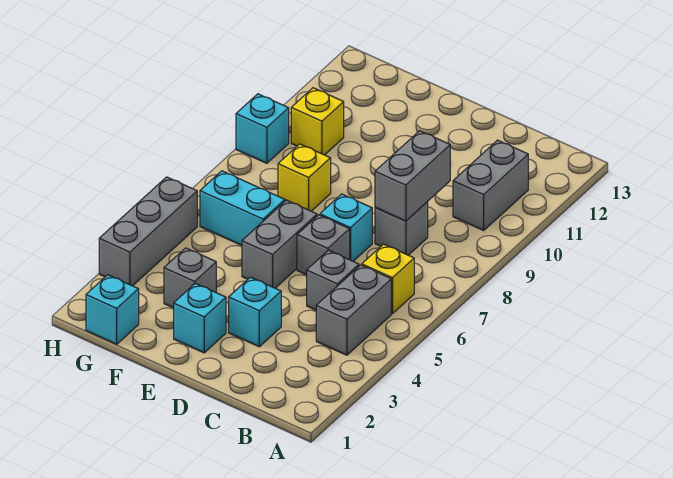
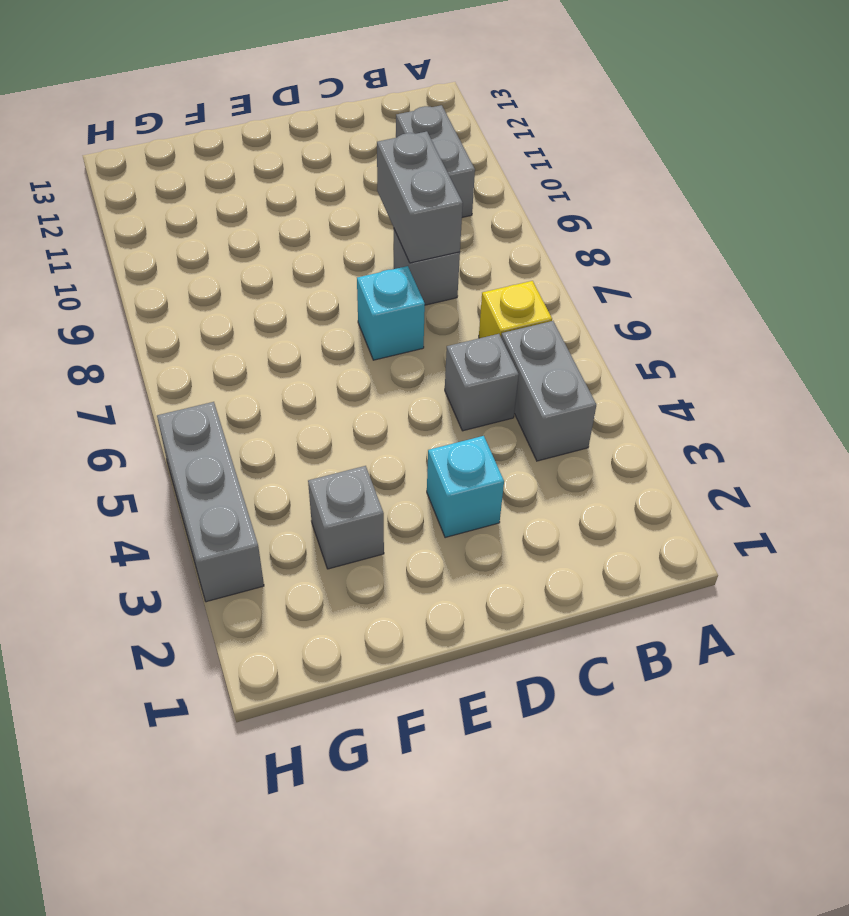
none -> grey brick D6 level 1
none -> cyan brick E2 level 1
none -> grey brick E5:E6 level 1

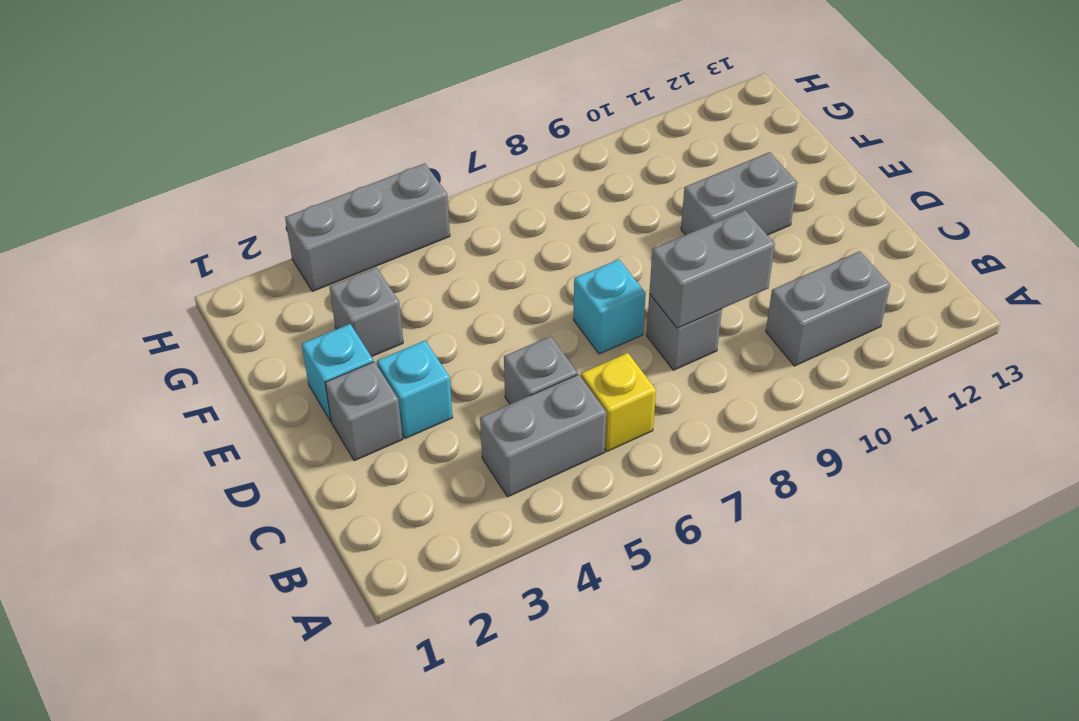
grey brick D2 level 1 -> grey brick D6 level 1
grey brick E10:E11 level 1 -> grey brick E5:E6 level 1
none -> cyan brick F6:G6 level 1
none -> yellow brick F8 level 1
none -> cyan brick G1 level 1

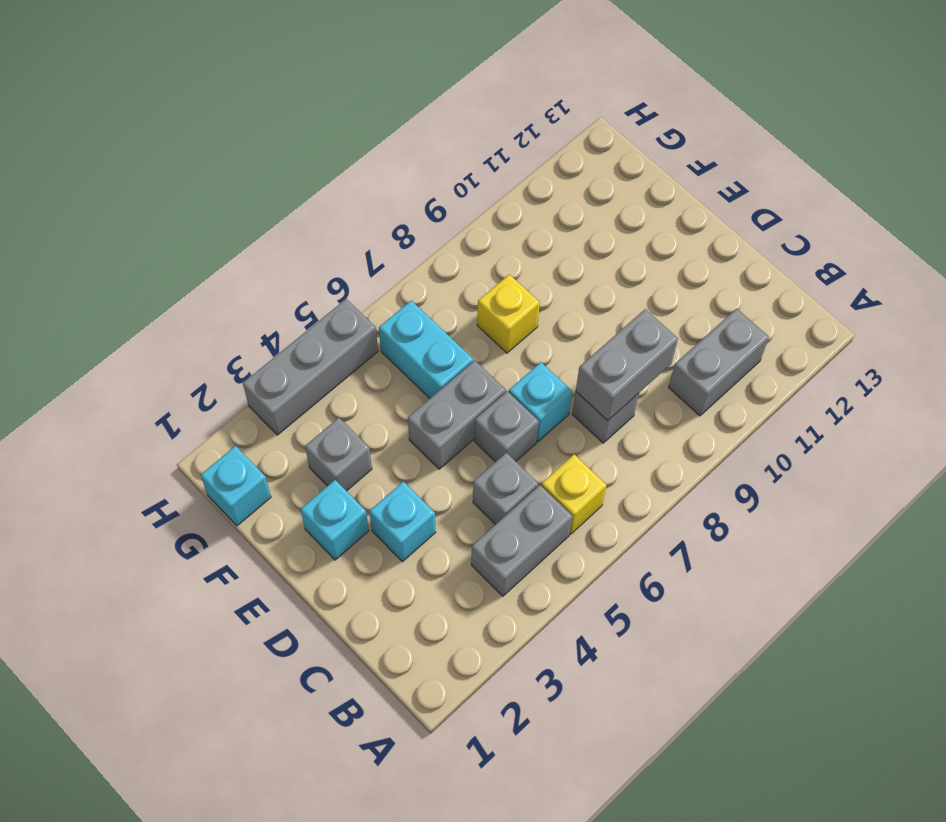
none -> yellow brick G10 level 1
none -> cyan brick H9 level 1

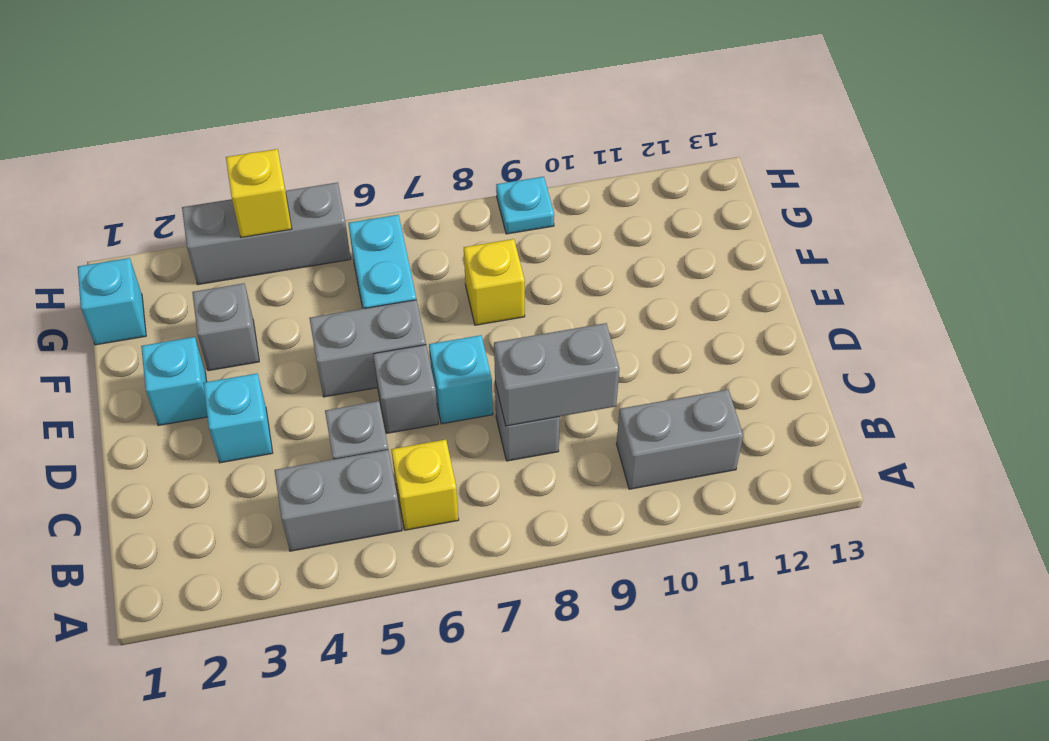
yellow brick H4 level 2 -> yellow brick G10 level 1
cyan plate H9 level 1 -> cyan brick H9 level 1

